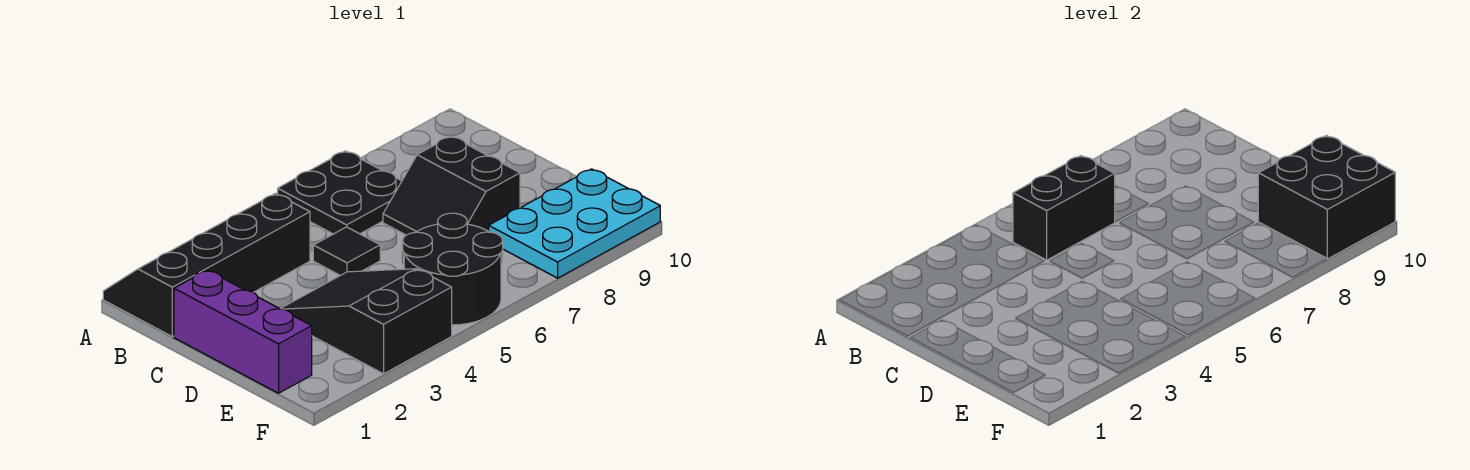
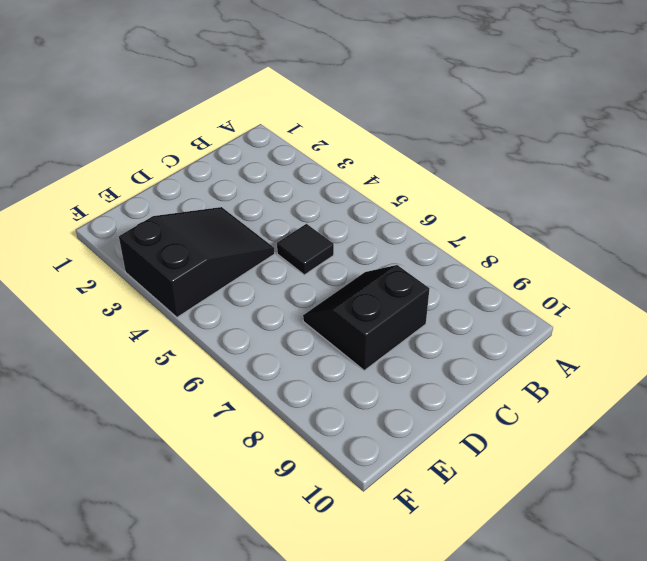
none -> black slope A1:B4 level 1 top B
none -> black plate A6:B7 level 1

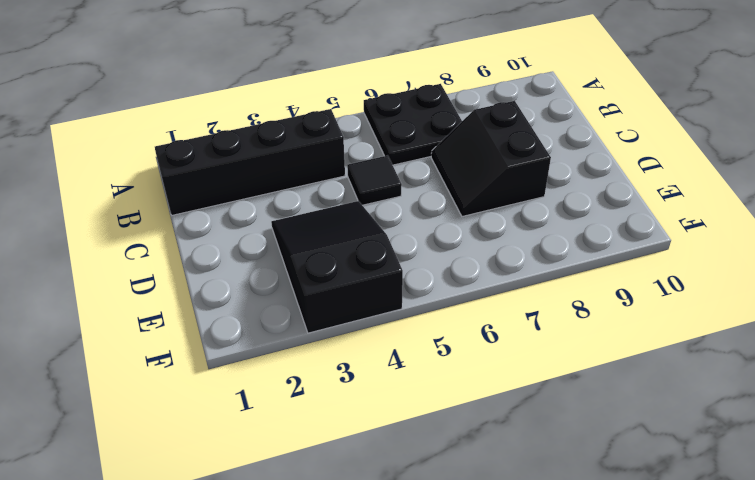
none -> purple brick C1:E1 level 1
none -> black round brick E5:F6 level 1

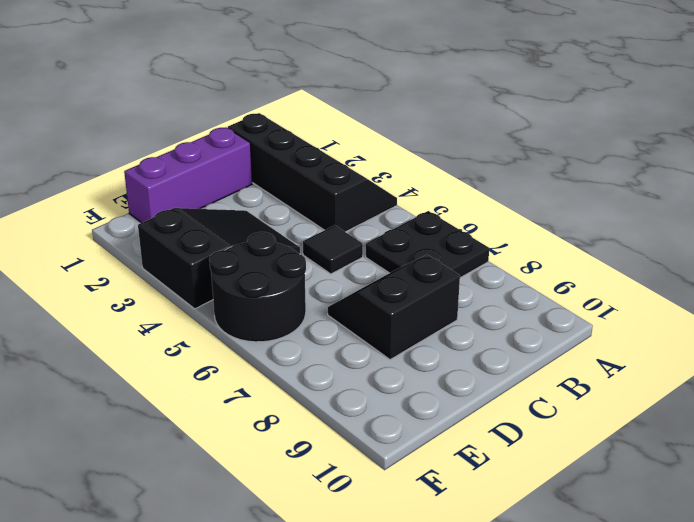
none -> cyan plate E8:F10 level 1
none -> black brick B5:B6 level 2

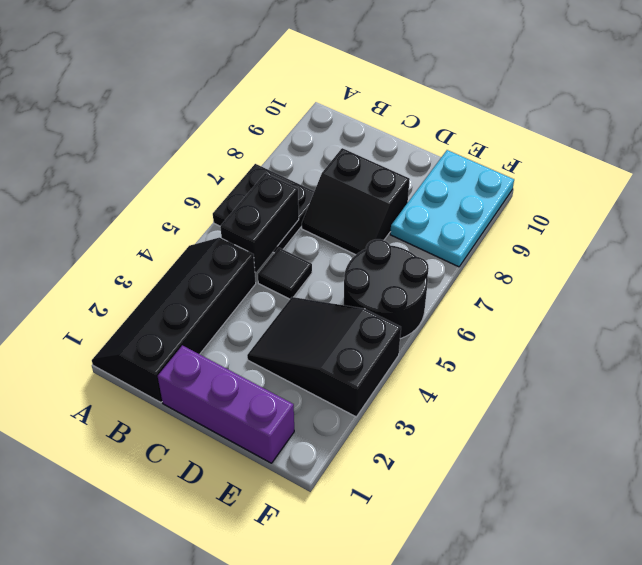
none -> black brick E9:F10 level 2

